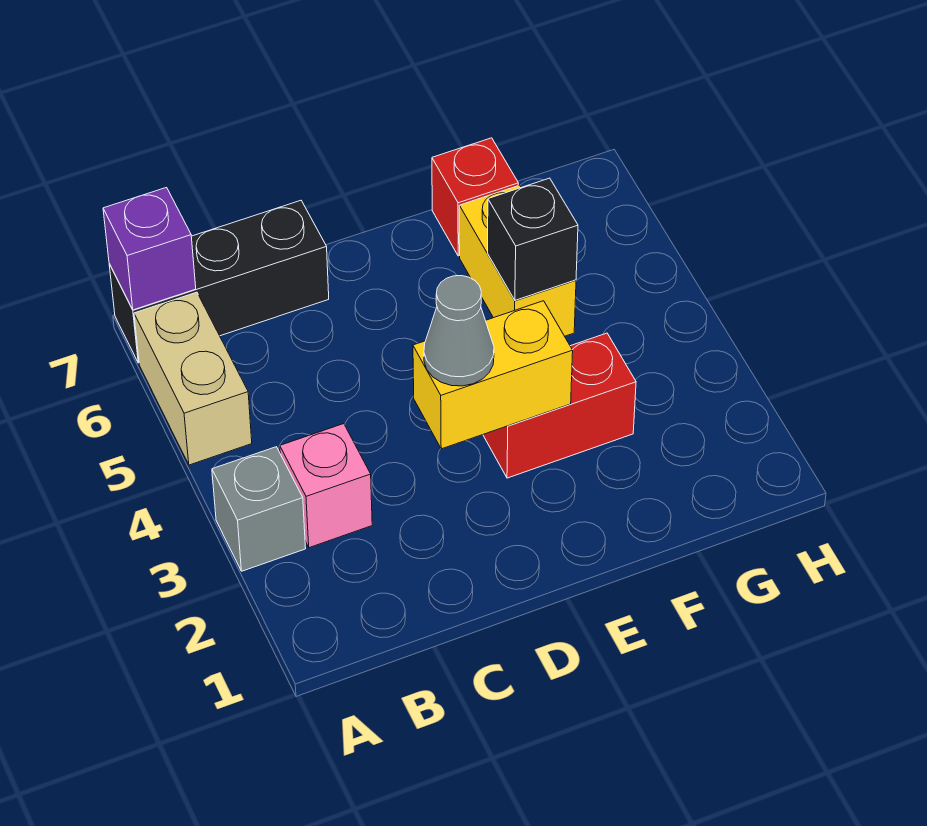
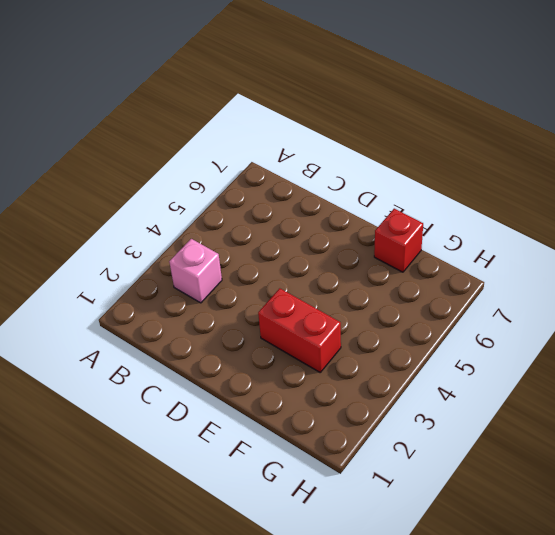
none -> grey brick A3 level 1
none -> tan brick A5:A6 level 1

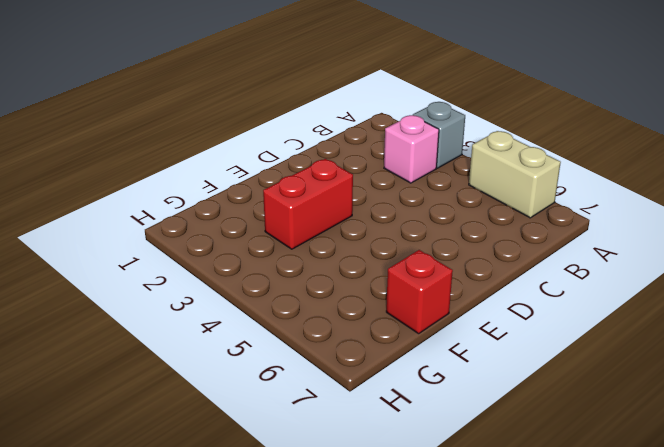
none -> black brick A7:C7 level 1
none -> yellow brick F5:F6 level 1

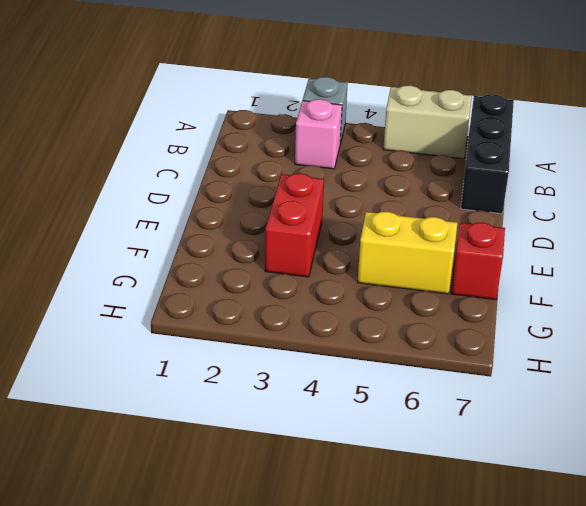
none -> purple brick A7 level 2
none -> yellow brick D3:E3 level 2

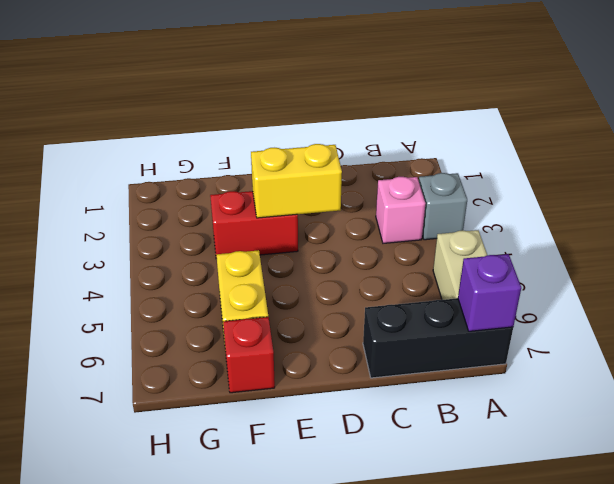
none -> black brick F5 level 2
none -> grey cone D3 level 3

